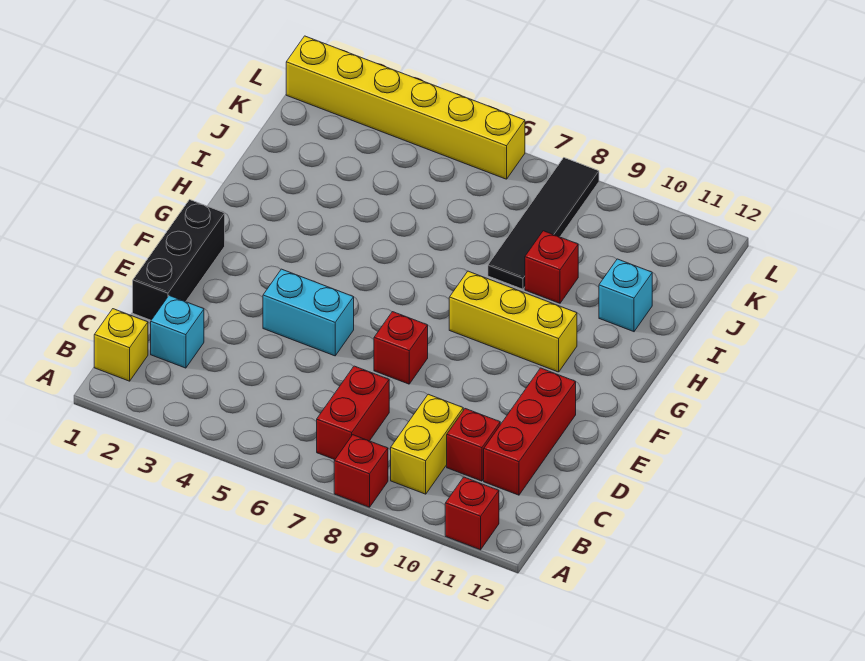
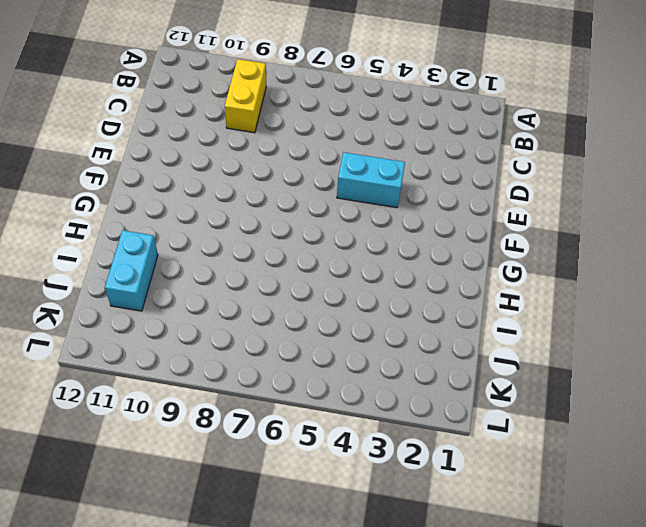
cyan brick I11:J11 level 1 -> cyan brick I11 level 1
none -> red brick A8 level 1
none -> red brick A11 level 1
none -> yellow brick B1 level 1

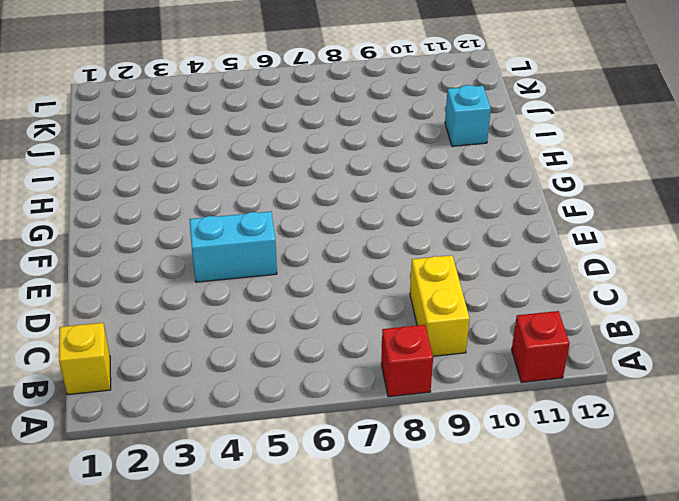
none -> red brick B7:C7 level 1
none -> cyan brick C2 level 1
none -> red brick C10 level 1

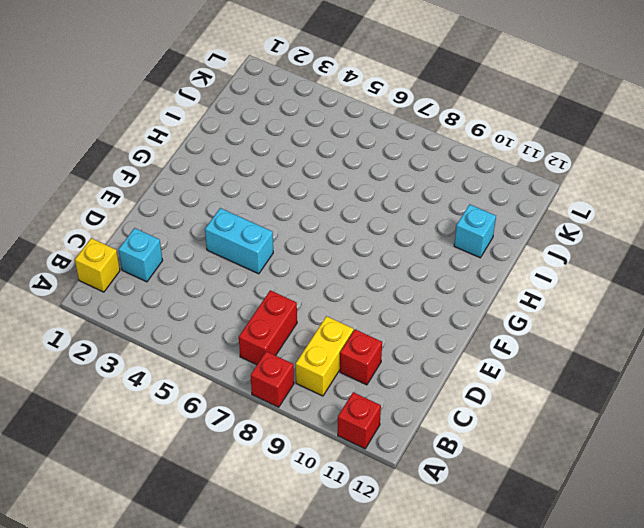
none -> red brick C11:E11 level 1
none -> black brick D1:F1 level 1
none -> red brick E7 level 1

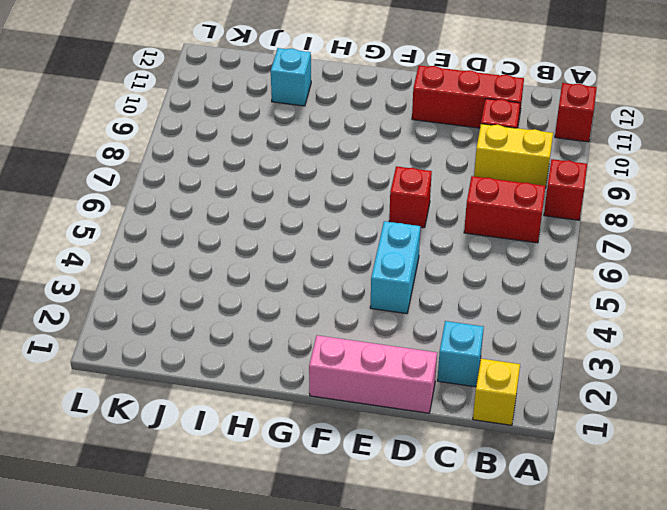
pink brick D1:F1 level 1 -> black brick D1:F1 level 1
none -> yellow brick G8:G10 level 1
none -> black tile I8:L8 level 1
none -> red brick I9 level 1

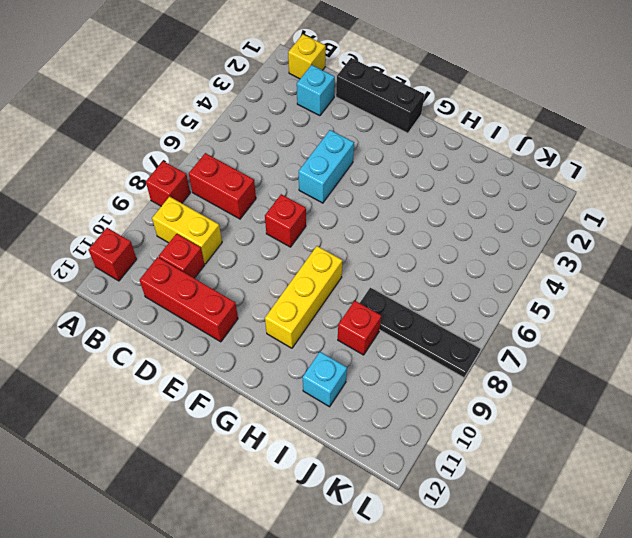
black plate I8:L8 level 1 -> black tile I8:L8 level 1
none -> yellow brick L1:L6 level 1

